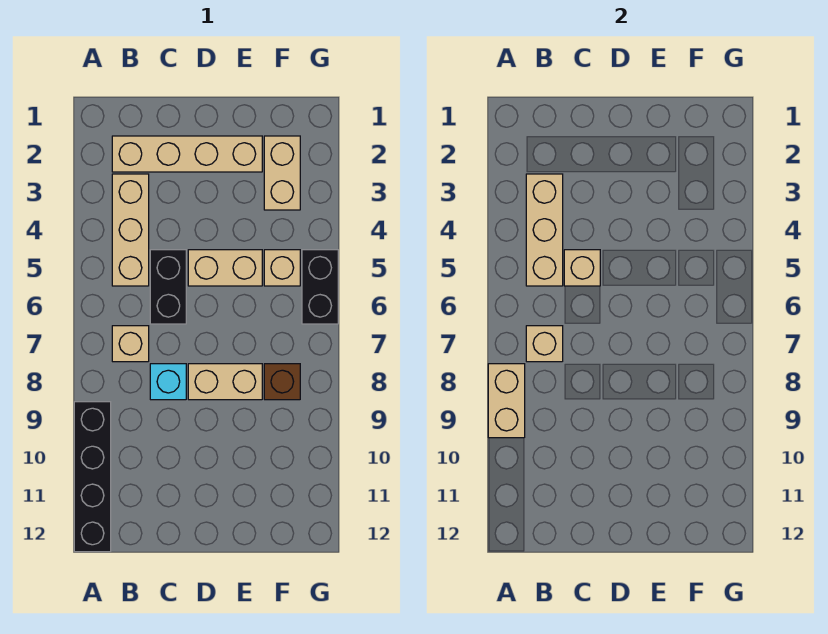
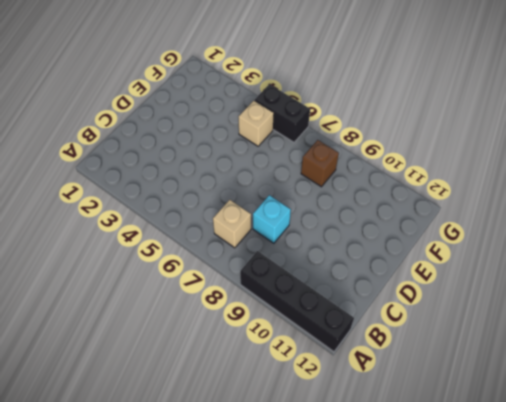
none -> tan brick B2:E2 level 1
none -> tan brick B3:B5 level 1
none -> black brick C5:C6 level 1

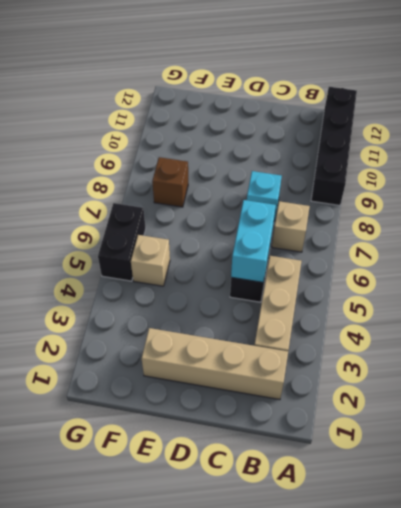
cyan brick C5:C6 level 2 -> tan brick C5 level 2
none -> tan brick D5:E5 level 1
none -> tan brick D8:E8 level 1
none -> tan brick F2:F3 level 1

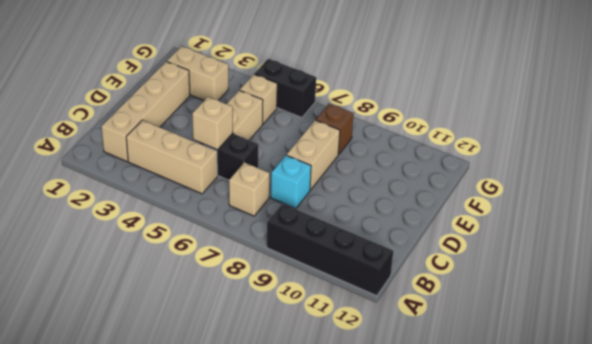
none -> tan brick A8:A9 level 2
none -> tan brick B3:B5 level 2
none -> tan brick B7 level 2

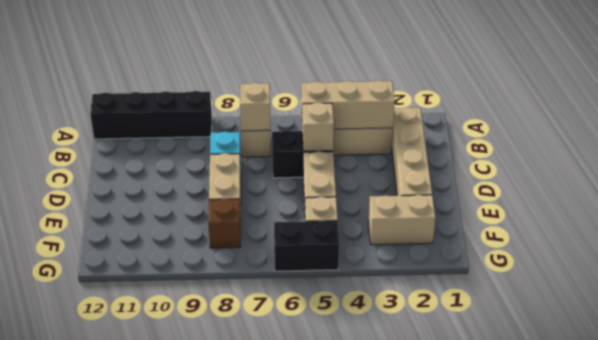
none -> tan brick A8:A9 level 2

